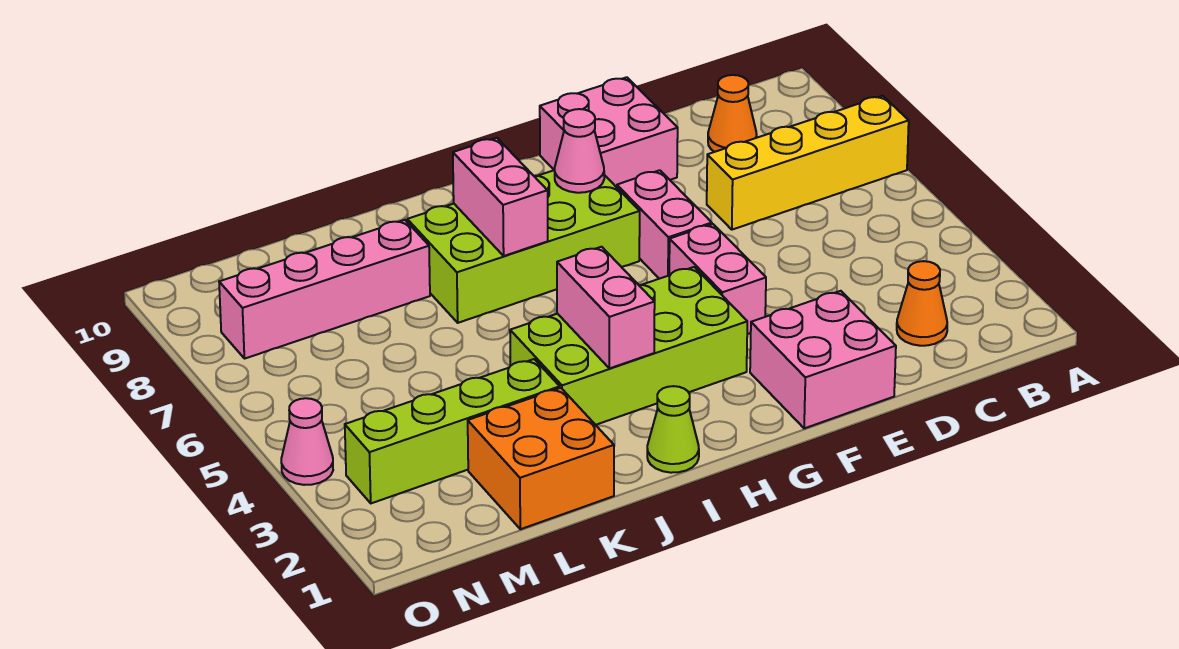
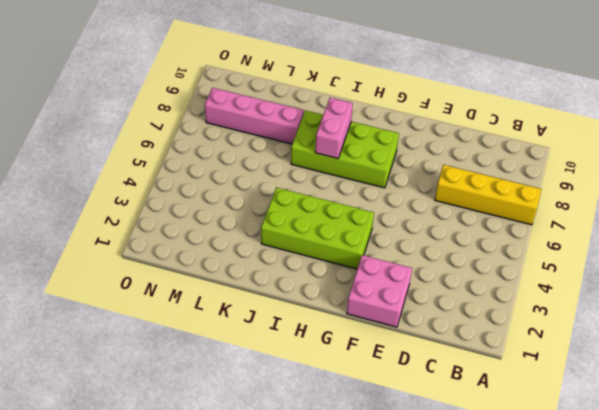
none -> orange cone C2 level 1
none -> orange cone C9 level 1
none -> pink brick E9:F10 level 1

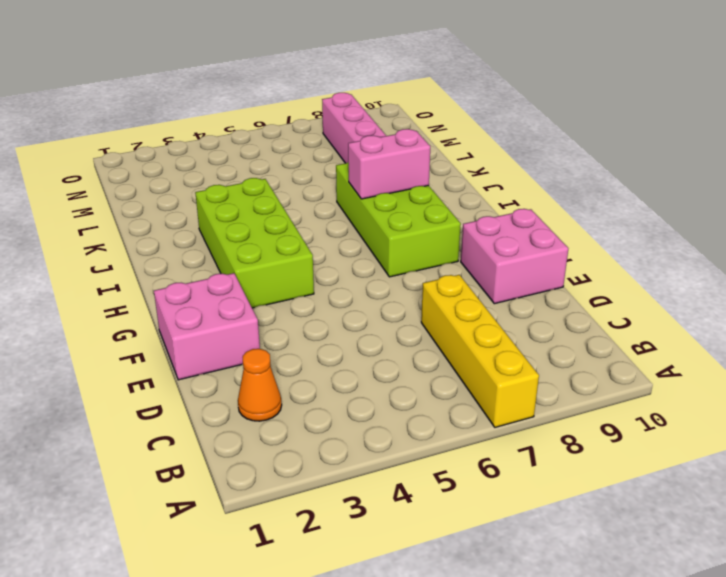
none -> orange cone C9 level 1
none -> pink brick F4:F5 level 1
none -> pink brick F6:F7 level 1

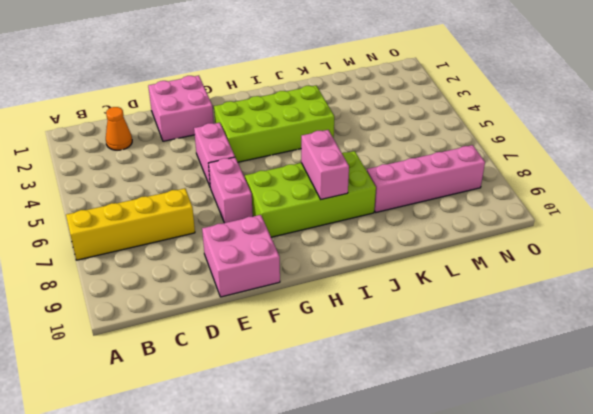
none -> orange cone C9 level 1
none -> lime cone I1 level 1
none -> orange brick K1:L2 level 1

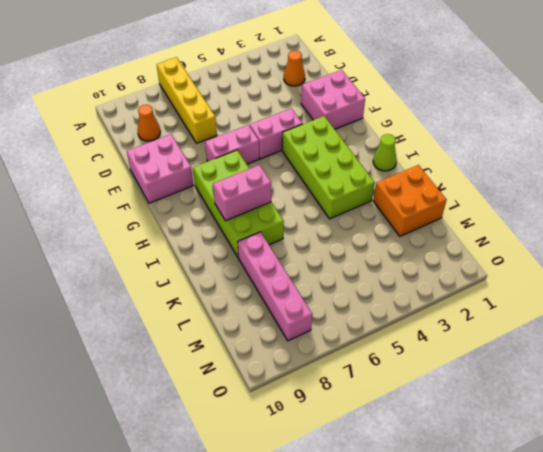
none -> lime brick K3:N3 level 1
none -> pink cone O4 level 1
none -> pink cone G8 level 2

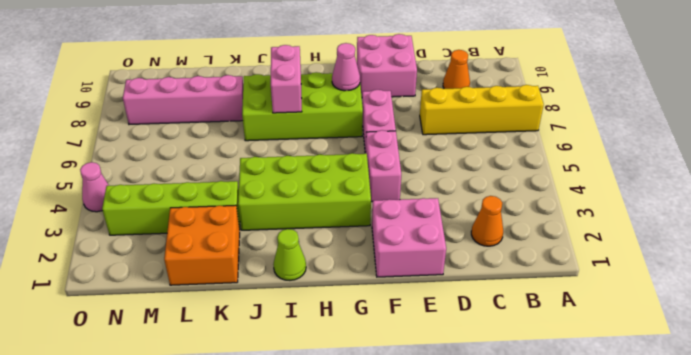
none -> pink brick I3:I4 level 2

